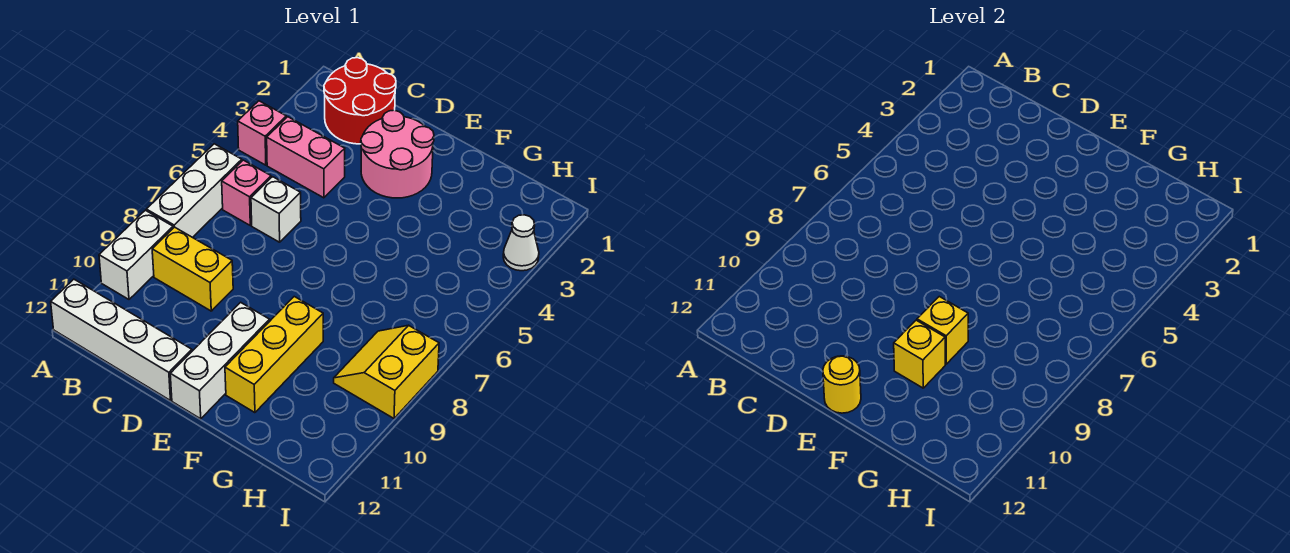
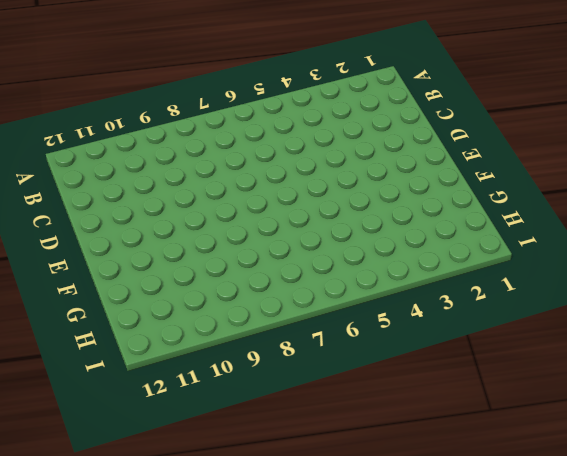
none -> pink brick A4 level 1
none -> white brick A6:A8 level 1
none -> white brick A9:A10 level 1

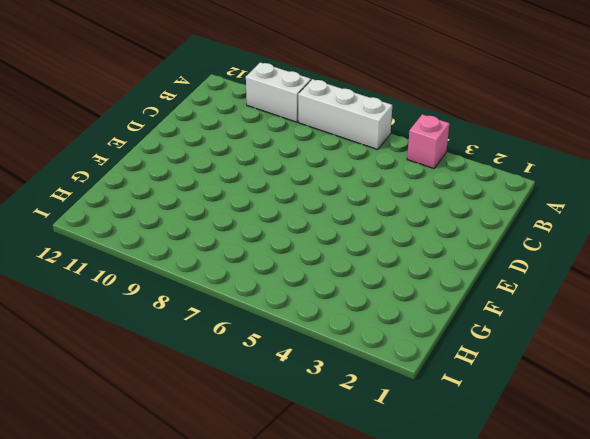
none -> white brick A12:D12 level 1
none -> red round brick B1:C2 level 1
none -> pink brick B4:C4 level 1

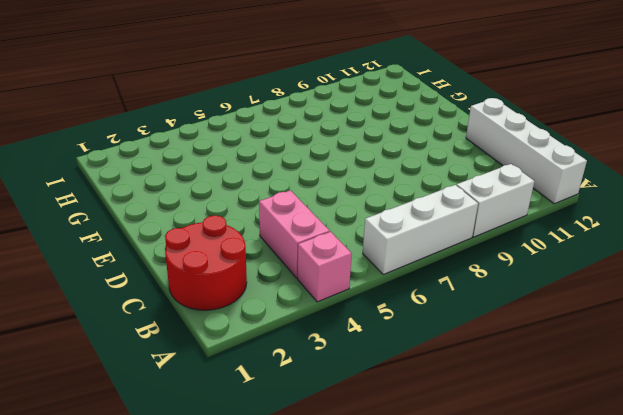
none -> pink brick B6 level 1
none -> yellow brick B9:C9 level 1
none -> white brick C6 level 1

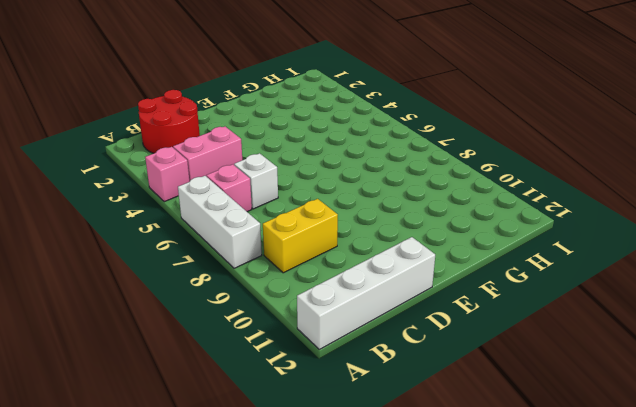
none -> white brick A9:A10 level 1
none -> pink round brick D2:E3 level 1
none -> white brick E10:E12 level 1

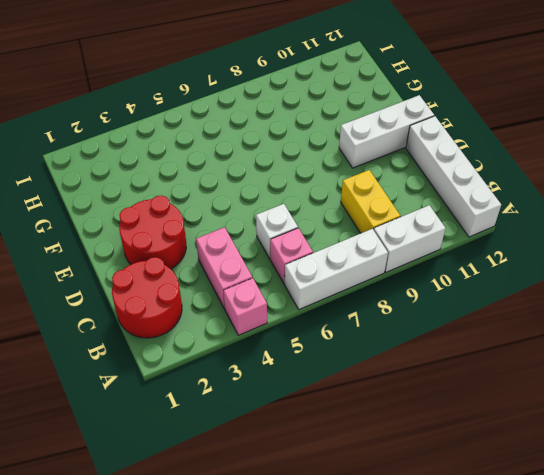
red round brick D2:E3 level 1 -> pink round brick D2:E3 level 1
none -> yellow brick F9:F11 level 1
none -> yellow slope H8:I9 level 1 top I
none -> white cone I3 level 1

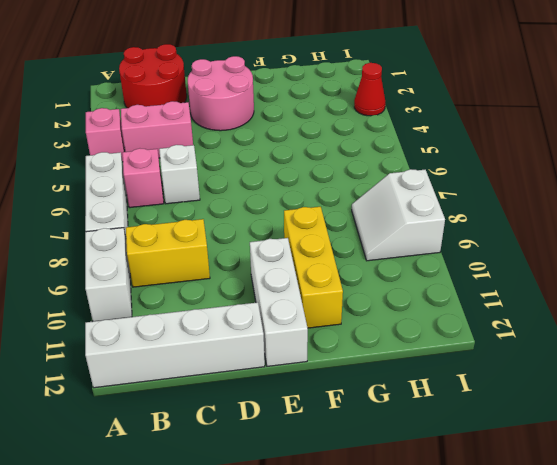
white slope H8:I9 level 1 top I -> yellow slope H8:I9 level 1 top I
red cone I3 level 1 -> white cone I3 level 1
none -> yellow round brick E12 level 2
none -> yellow brick F9 level 2
none -> yellow brick F10 level 2

